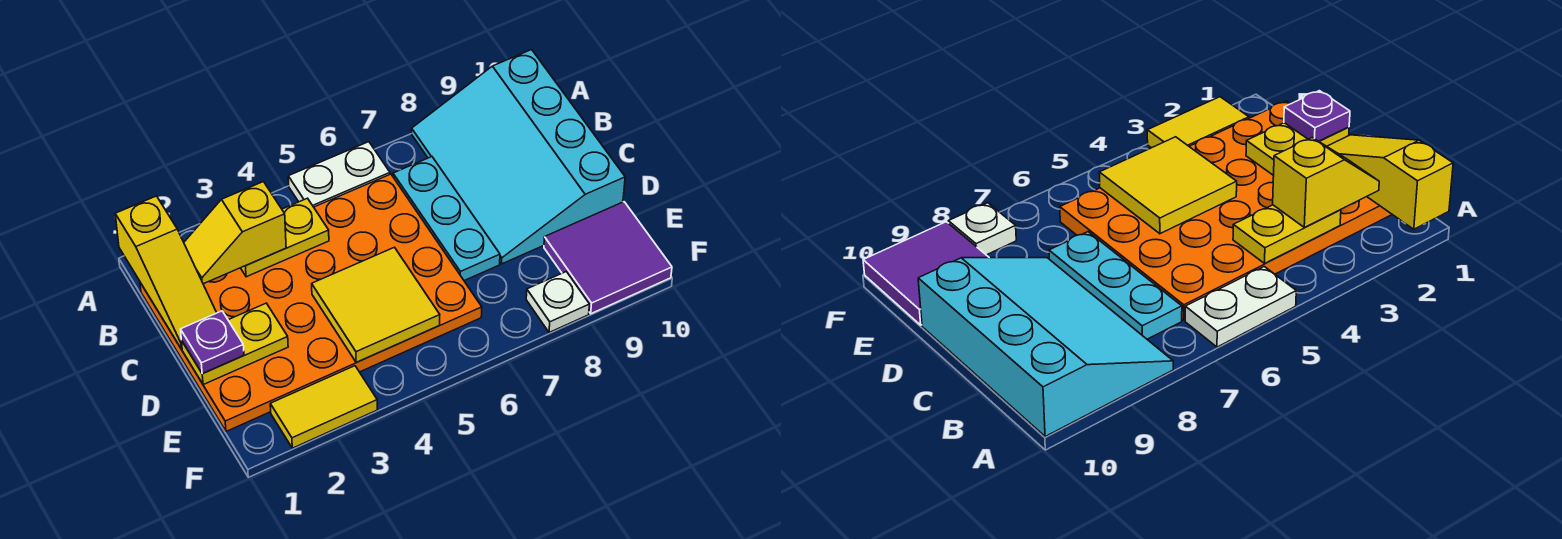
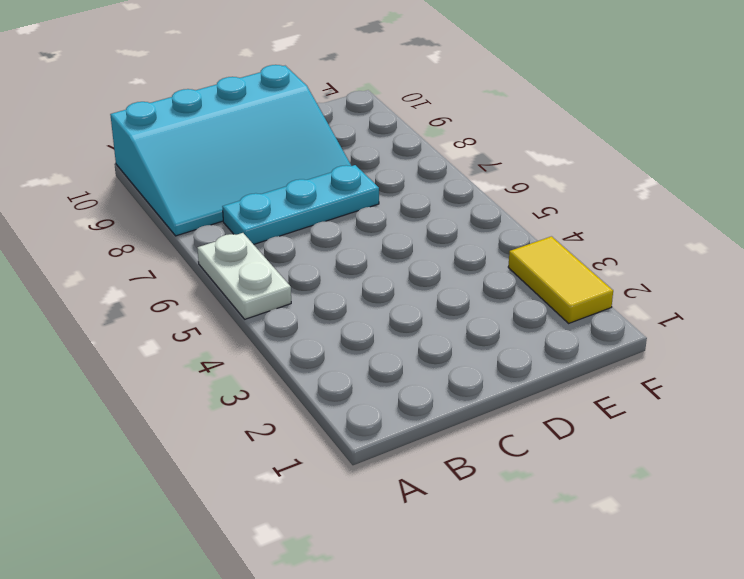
none -> orange plate B1:E6 level 1
none -> purple tile E9:F10 level 1
none -> white plate F8 level 1

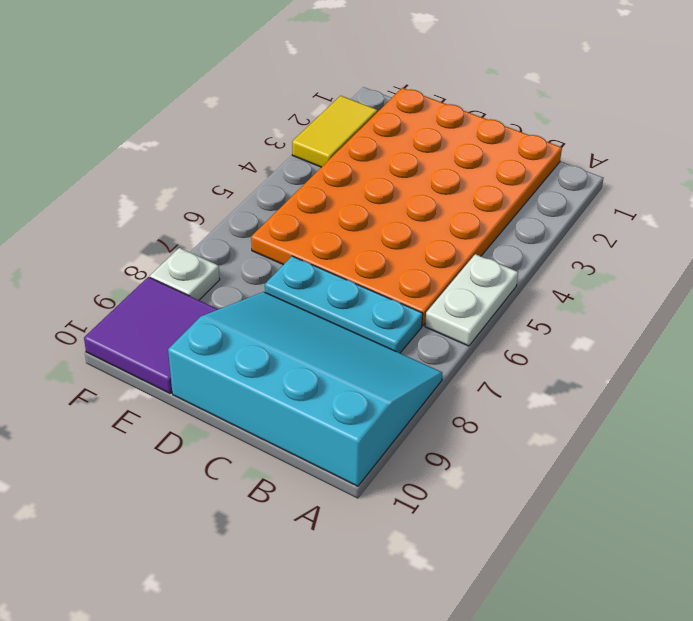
none -> yellow slope A1:C1 level 2 top A
none -> yellow plate B3:B4 level 2
none -> yellow plate D1:D2 level 2

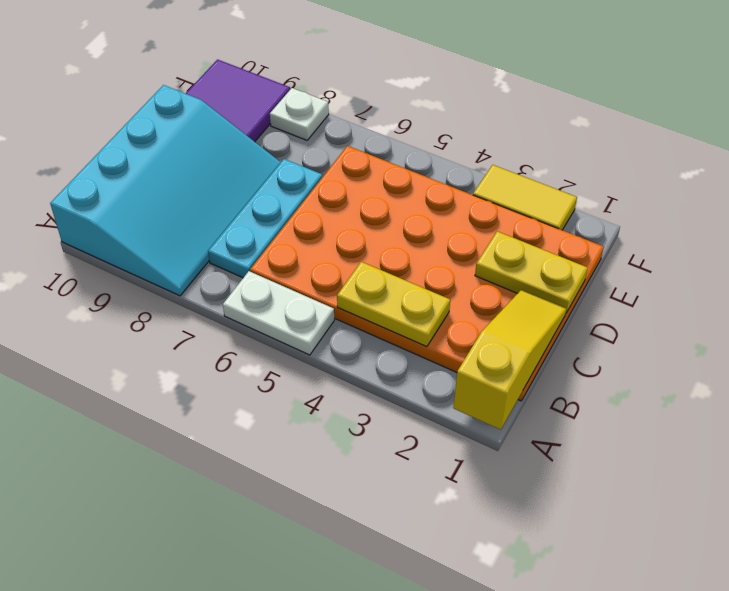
none -> yellow tile D4:E5 level 2
none -> yellow slope B2:B3 level 3 top 3
none -> purple plate D1 level 3

